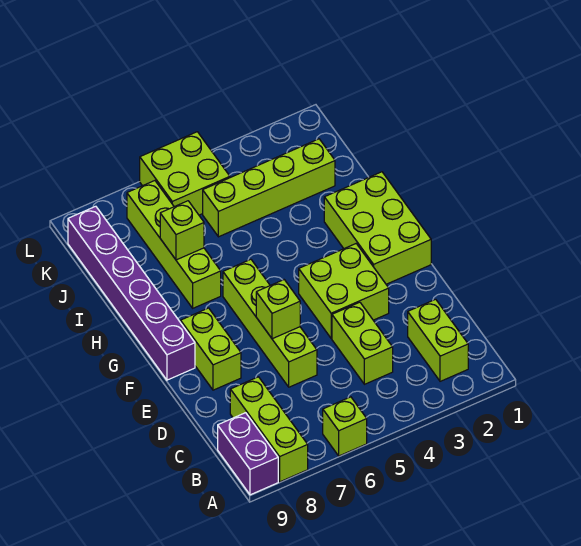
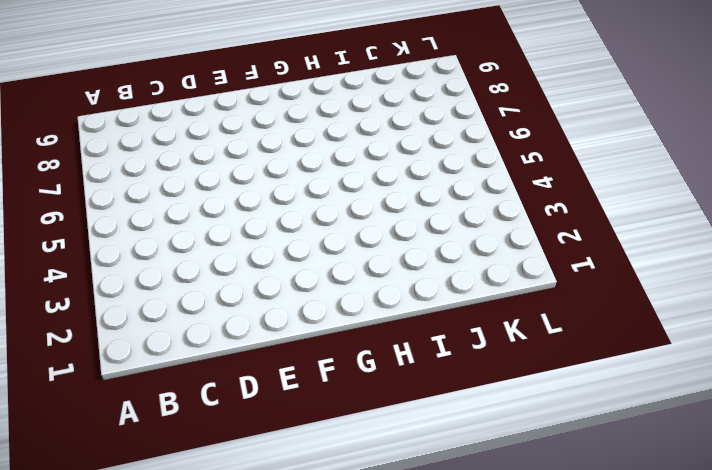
none -> lime brick A6 level 1
none -> lime brick A8:C8 level 1
none -> purple brick A9:B9 level 1

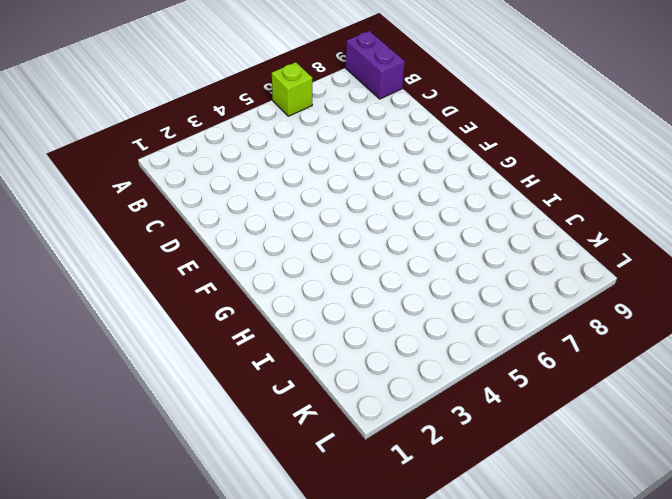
none -> lime brick A8:C8 level 1
none -> lime brick B2:C2 level 1
none -> lime brick C4:D4 level 1

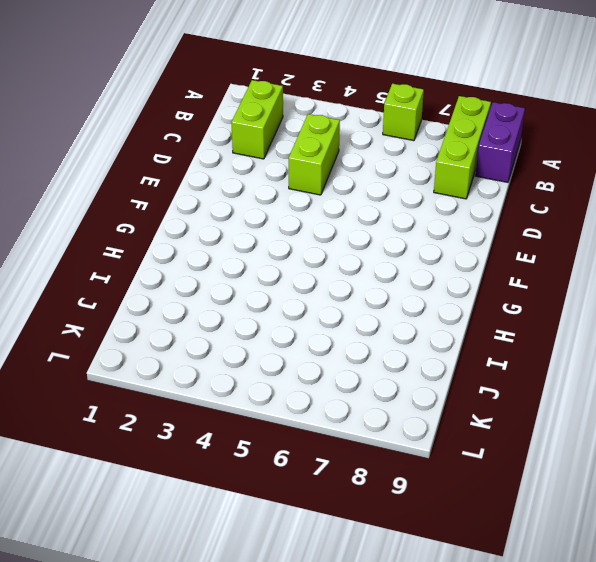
none -> lime brick D6:G6 level 1
none -> lime brick E3:F4 level 1
none -> lime brick E8:F8 level 1

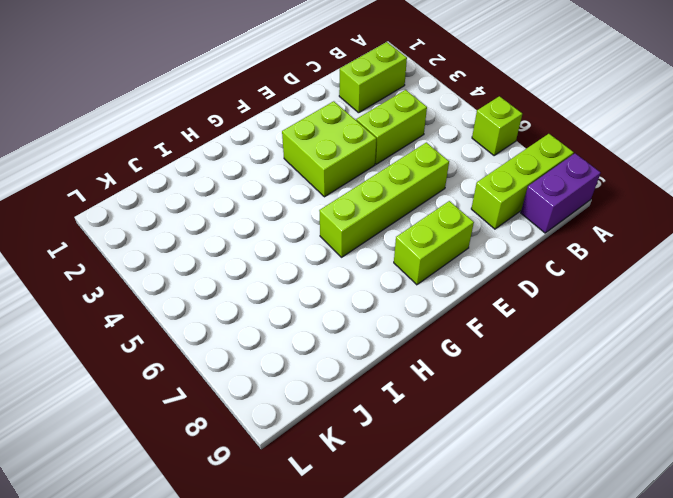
none -> lime brick F1:H2 level 1
none -> purple brick F9:K9 level 1
none -> lime brick H7:K7 level 1

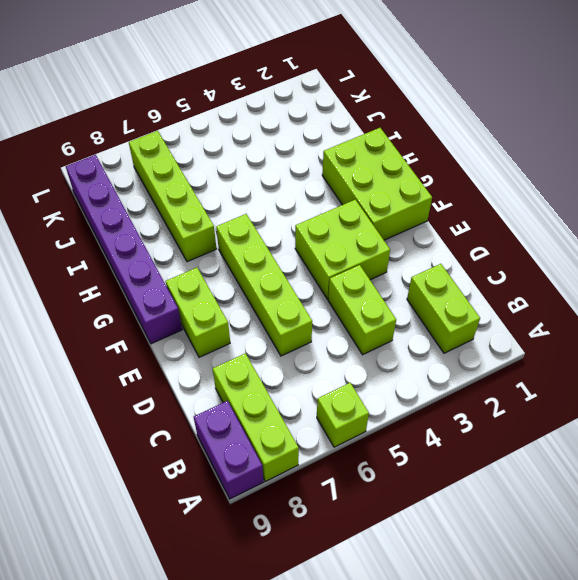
none -> lime brick J2:J5 level 1
none -> lime brick K5:L6 level 1
none -> lime brick E6 level 2

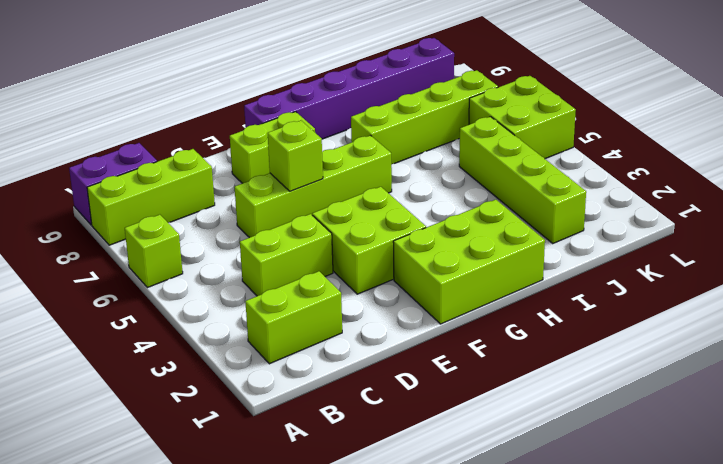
none -> lime brick I7 level 2

